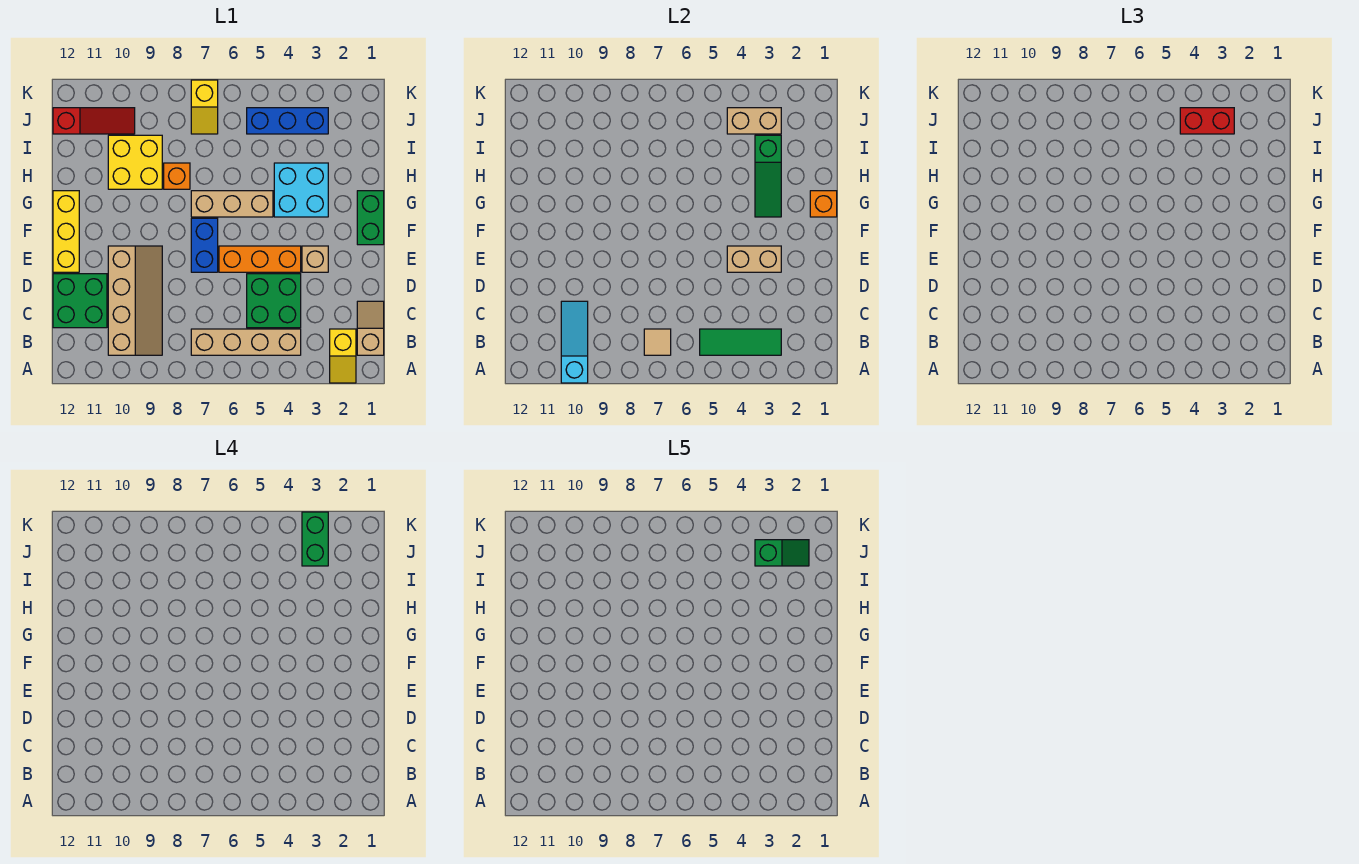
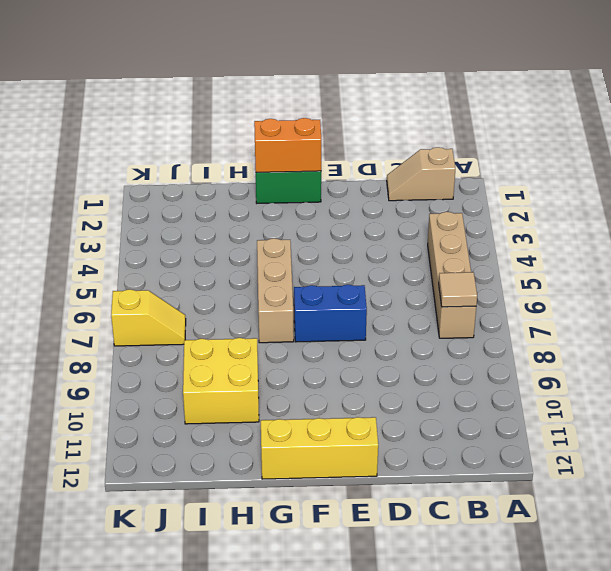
orange brick F1:G1 level 2 -> orange brick G1 level 2
none -> yellow slope A2:B2 level 1 top B
none -> tan slope B9:E10 level 1 top 10
none -> green brick C4:D5 level 1

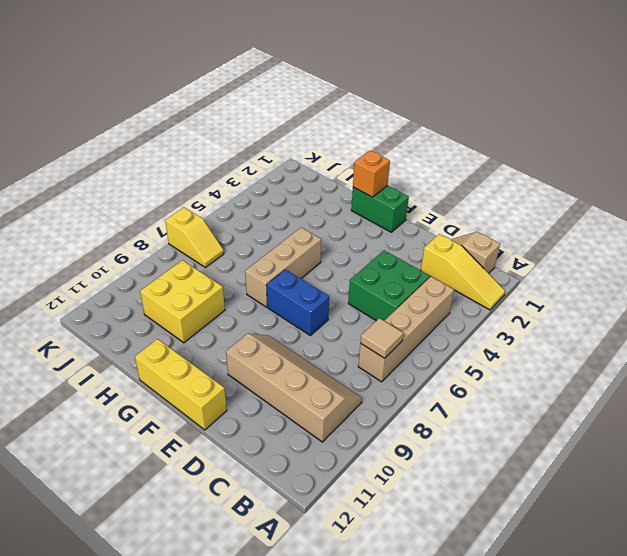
yellow slope A2:C2 level 1 top C -> yellow slope A2:B2 level 1 top B
none -> green brick C11:D12 level 1
none -> tan brick E3 level 1
none -> orange brick E4:E6 level 1

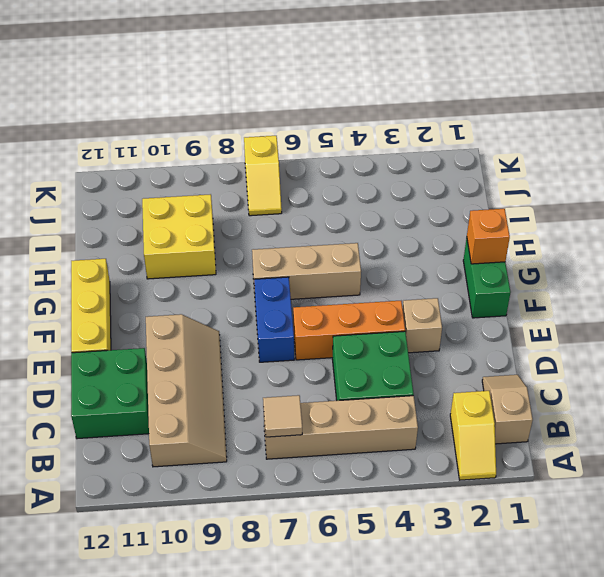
none -> cyan brick G3:H4 level 1
none -> orange brick H8 level 1
none -> blue brick J3:J5 level 1

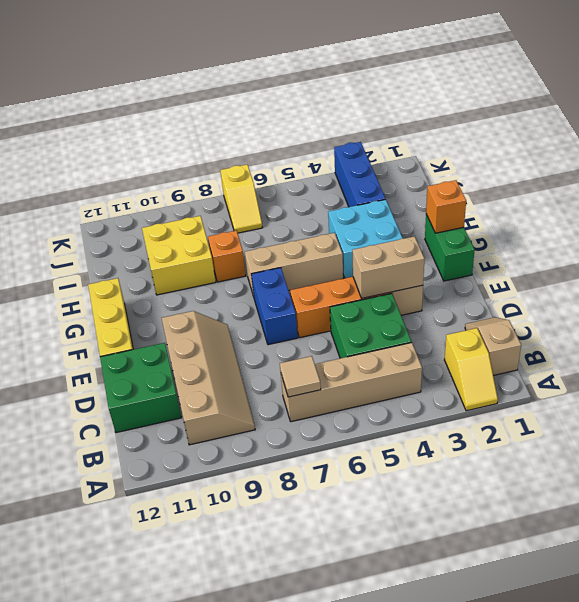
blue brick I3:K3 level 1 -> blue brick J3:J5 level 1
none -> red slope J10:J12 level 1 top 12
none -> cyan slope A10:C10 level 2 top A
none -> green tile B3:B5 level 2

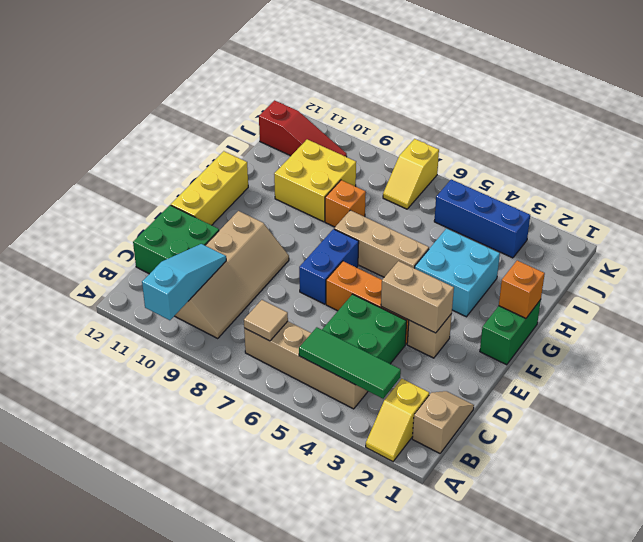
none -> green slope G3:I3 level 2 top I
none -> tan brick J3:J4 level 2
none -> red brick J3:J4 level 3

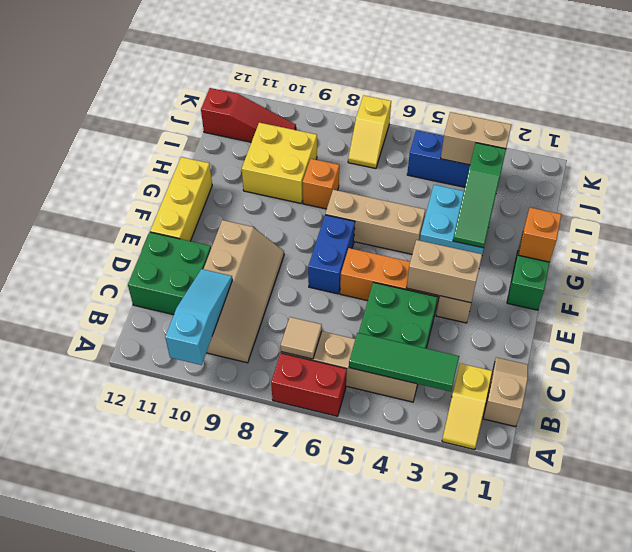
red brick A6:A7 level 1 -> red brick J3:J4 level 3
none -> green brick J3:K3 level 4
none -> green slope J2:J3 level 5 top 3

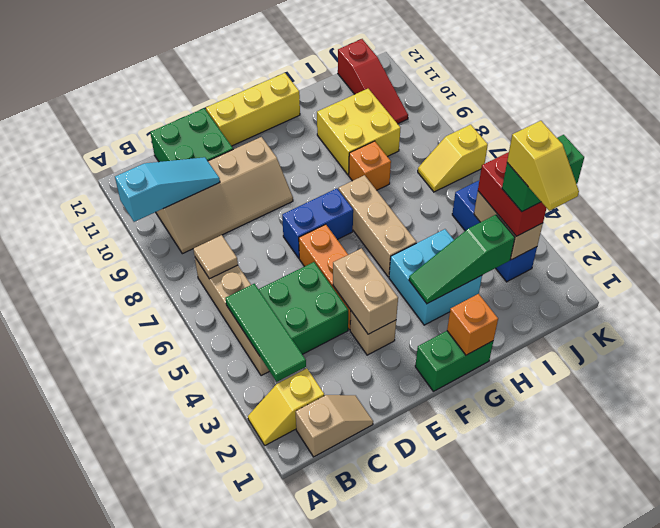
yellow slope J2:J3 level 5 top 3 -> green slope J2:J3 level 5 top 3

